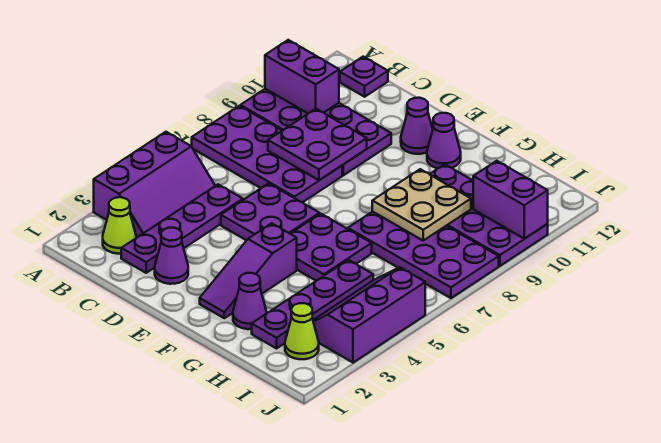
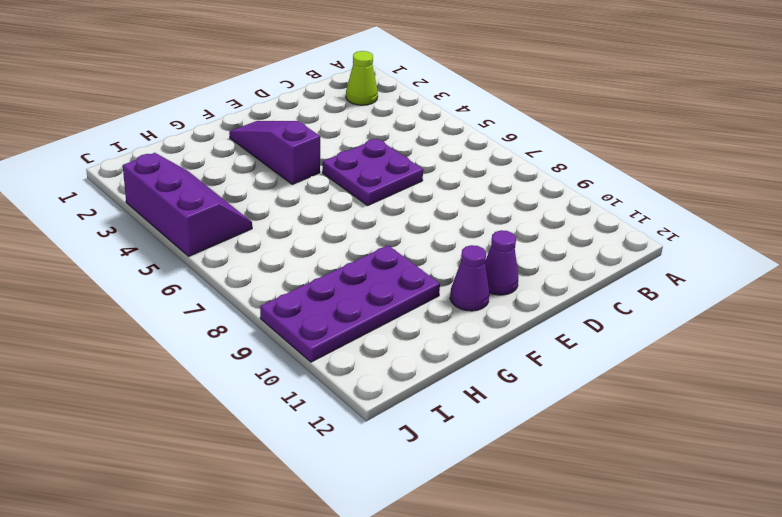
none -> purple slope A3:B5 level 1 top A
none -> purple plate A7:D8 level 1
none -> purple plate A9:D10 level 1

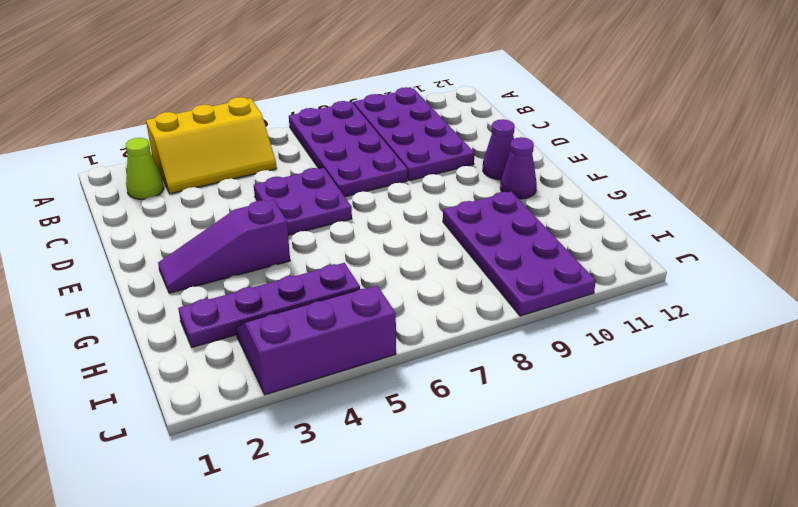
yellow slope A3:B5 level 1 top A -> purple slope A3:B5 level 1 top A
none -> purple plate B12 level 1
none -> purple plate C2:C5 level 1
none -> purple cone D2 level 1

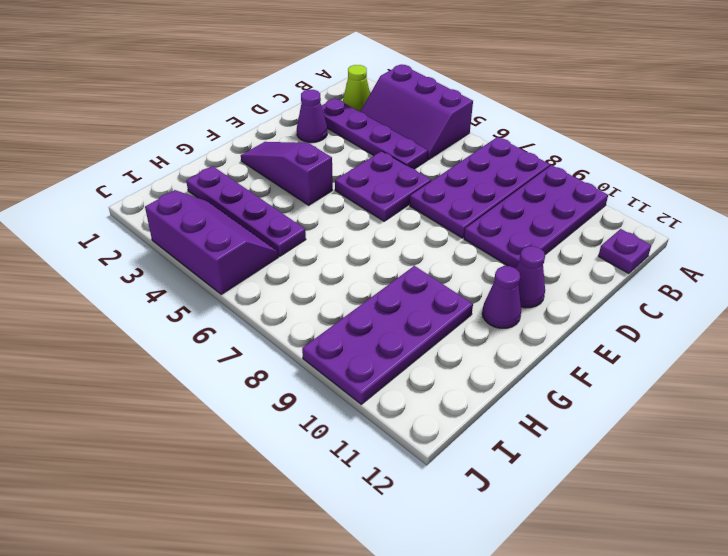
none -> purple plate F5:G6 level 1
none -> purple cone G2 level 1
none -> purple plate G7:J8 level 1

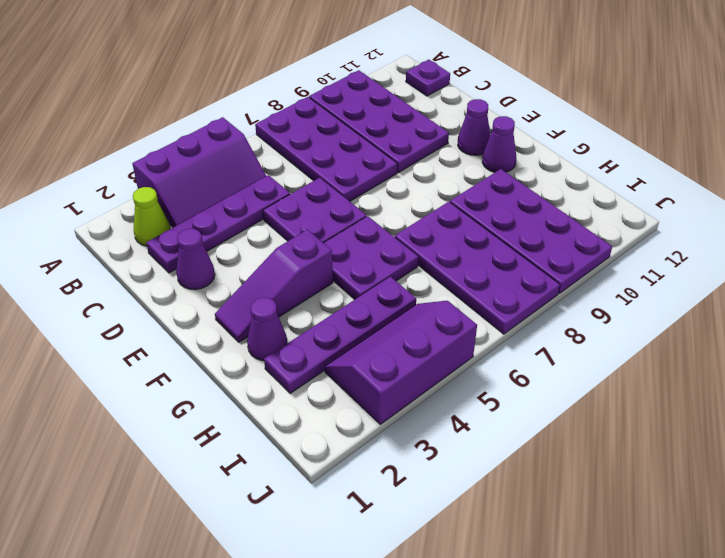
none -> lime cone I2 level 1
none -> purple brick A10:B10 level 2
none -> purple plate C8:D9 level 2

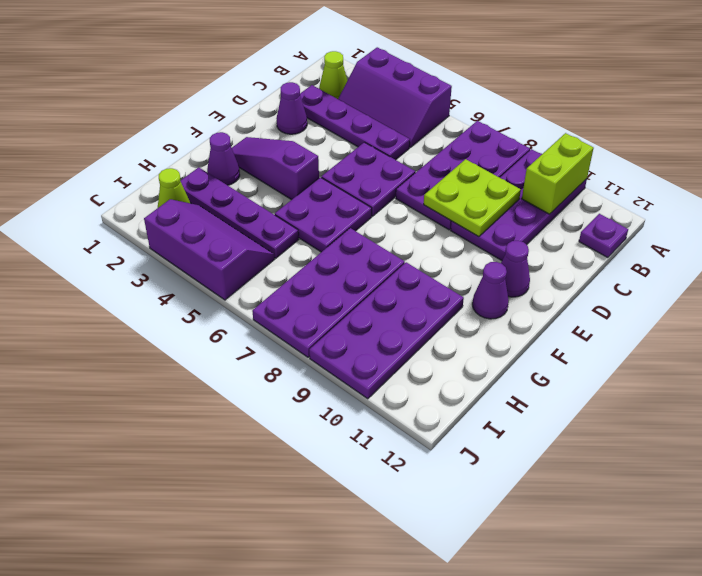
lime brick A10:B10 level 2 -> purple brick A10:B10 level 2
lime plate C8:D9 level 2 -> purple plate C8:D9 level 2
none -> tan plate G8:H9 level 2
none -> purple brick I10:J10 level 2

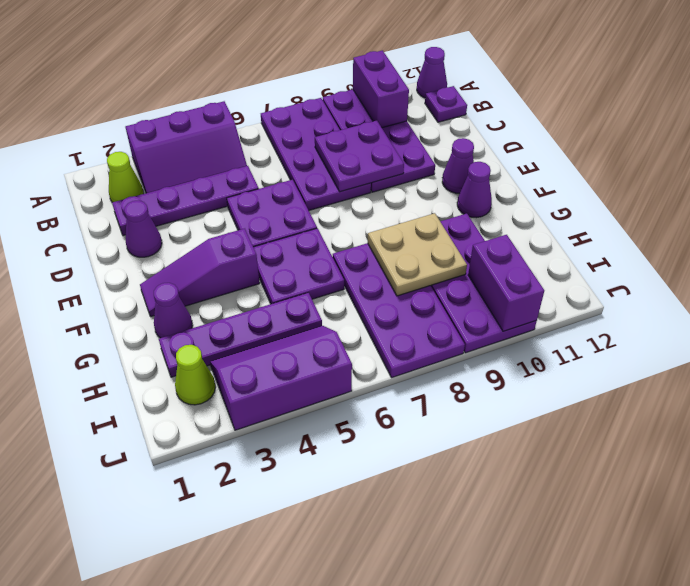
purple cone A12 level 1 -> none

